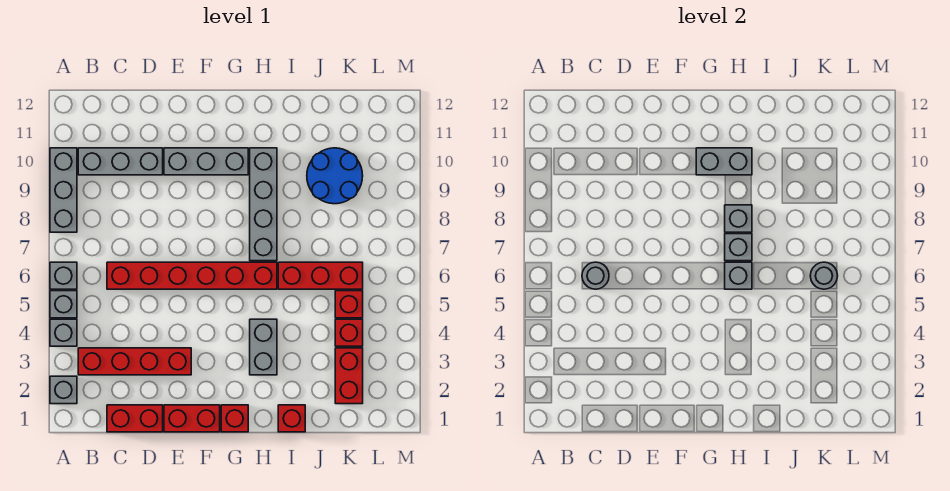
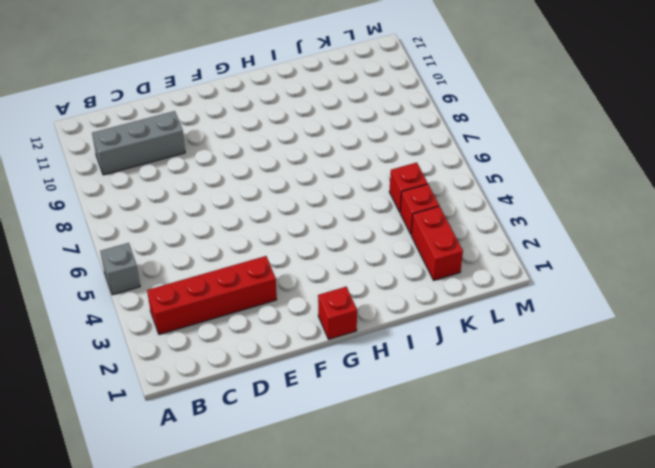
none -> grey brick A2 level 1
none -> grey brick A4 level 1
none -> grey brick A6 level 1

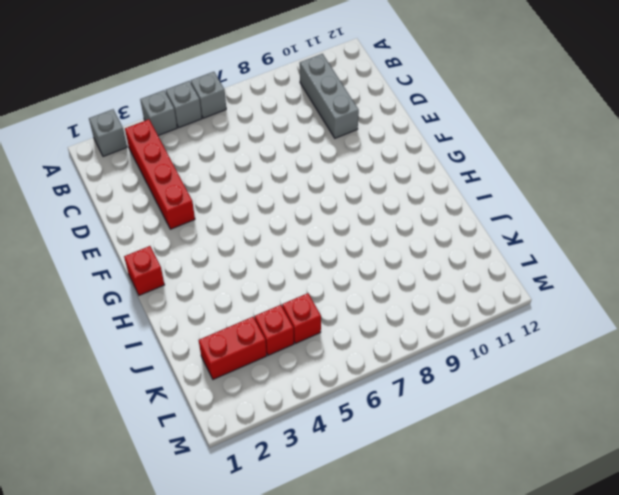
none -> grey brick A8:A10 level 1
none -> red brick C1:D1 level 1
none -> red brick C6:H6 level 1

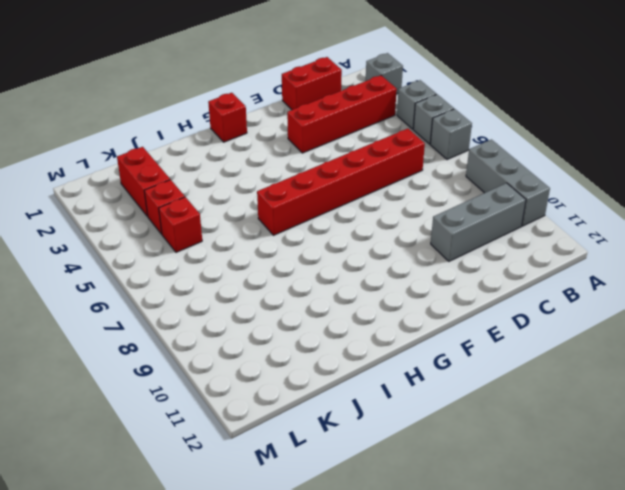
none -> red brick E1:F1 level 1
none -> grey brick E10:G10 level 1
none -> grey brick H3:H4 level 1

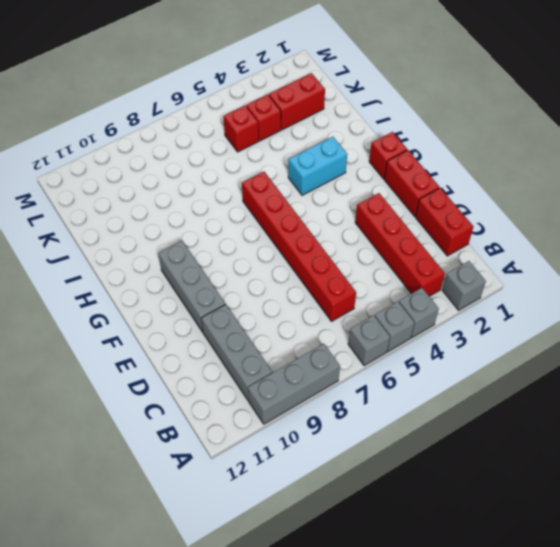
cyan brick H3:H4 level 1 -> grey brick H3:H4 level 1
none -> grey brick H7:H10 level 1
none -> red brick I1 level 1
none -> red brick I6:K6 level 1

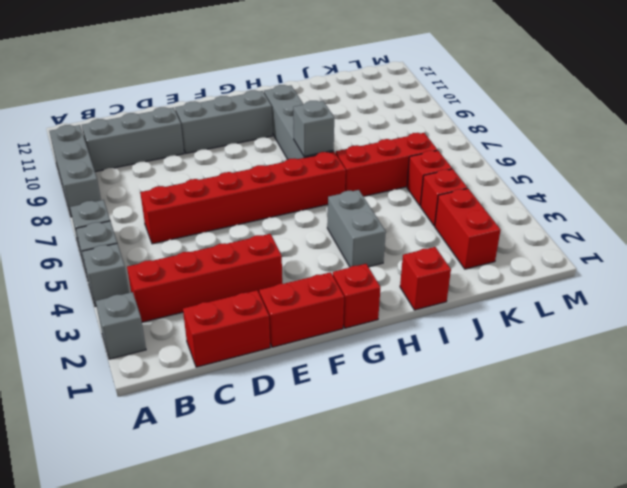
none -> blue round brick J9:K10 level 1
none -> grey round brick C6 level 2
none -> grey brick G10:H10 level 2

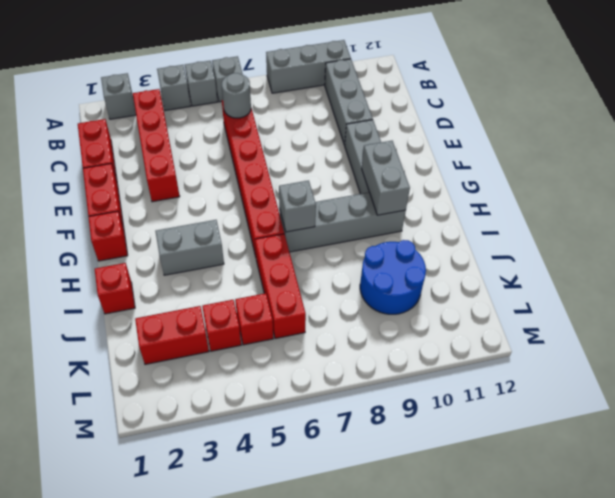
none -> grey brick H6 level 2
none -> grey brick H8 level 2
none -> grey round brick K6 level 2

